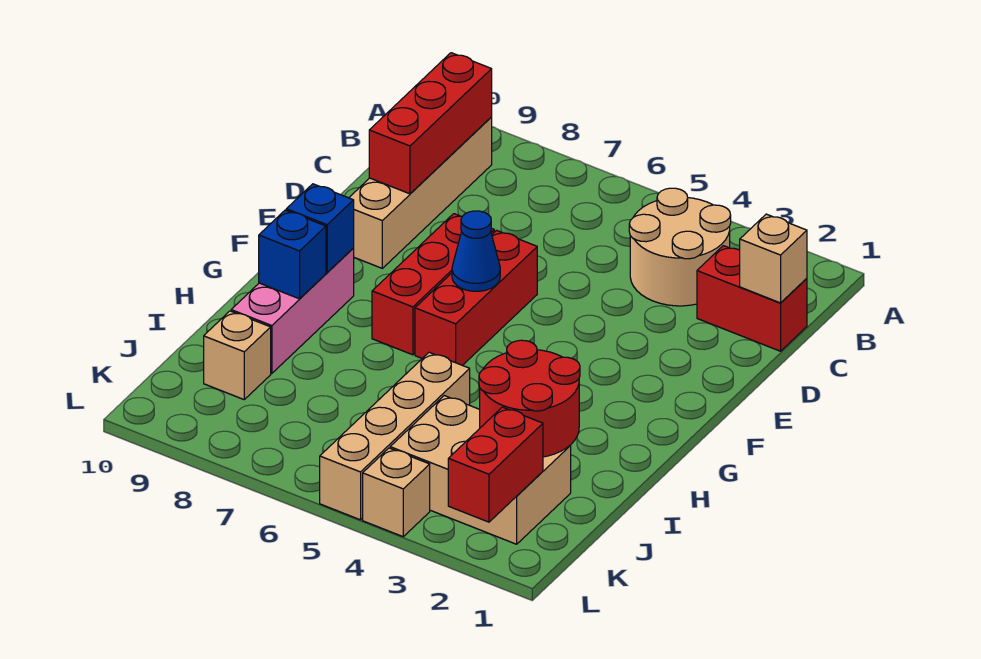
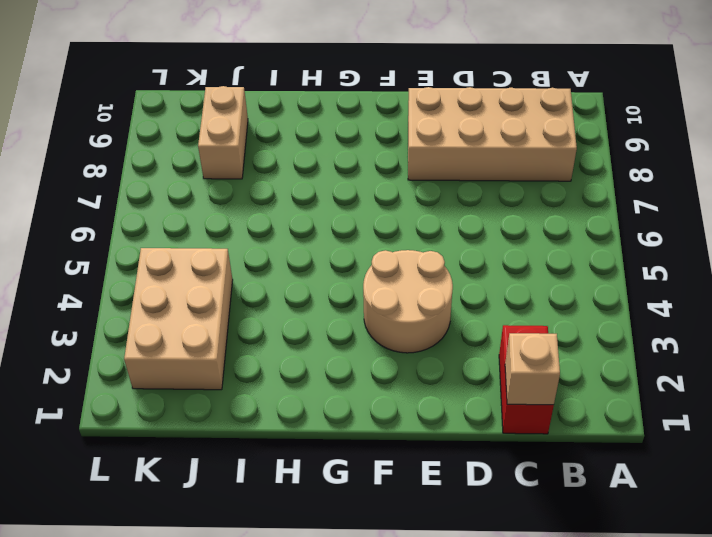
tan brick B8:E9 level 1 -> tan brick B9:E9 level 1
tan round brick E3:F4 level 1 -> tan round brick B3:C4 level 1
tan brick J8:J9 level 1 -> tan brick J9 level 1
none -> red brick E6:G6 level 1
none -> red brick E7:G7 level 1
none -> pink brick G9:I9 level 1

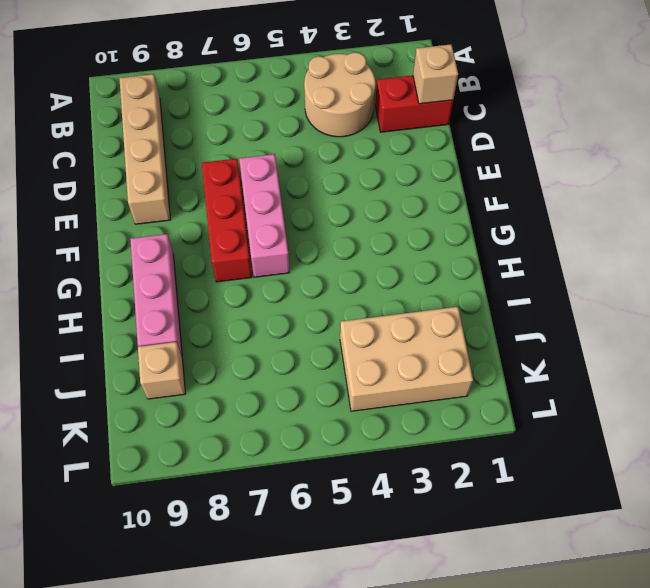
pink brick E6:G6 level 1 -> red brick E6:G6 level 1
none -> tan brick I5:L5 level 1
none -> tan brick L4 level 1
none -> red brick B9:D9 level 2

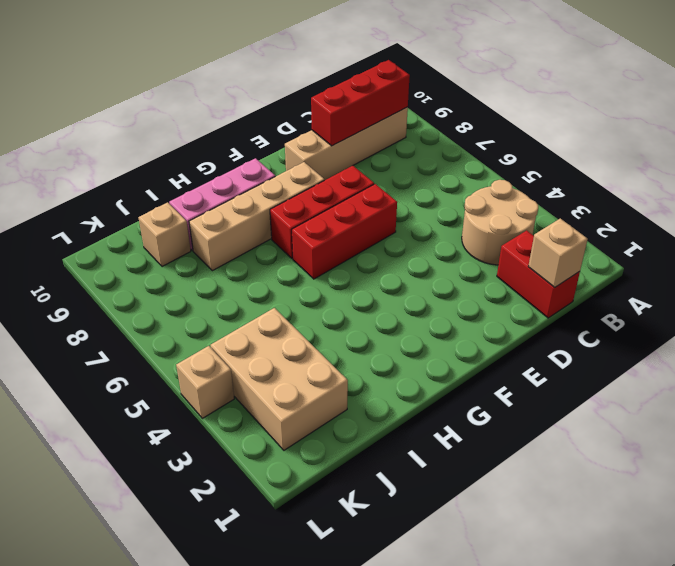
tan brick F8:I8 level 1 -> tan brick I5:L5 level 1
none -> blue cone F6 level 2
none -> blue brick G9 level 2
none -> blue brick H9 level 2

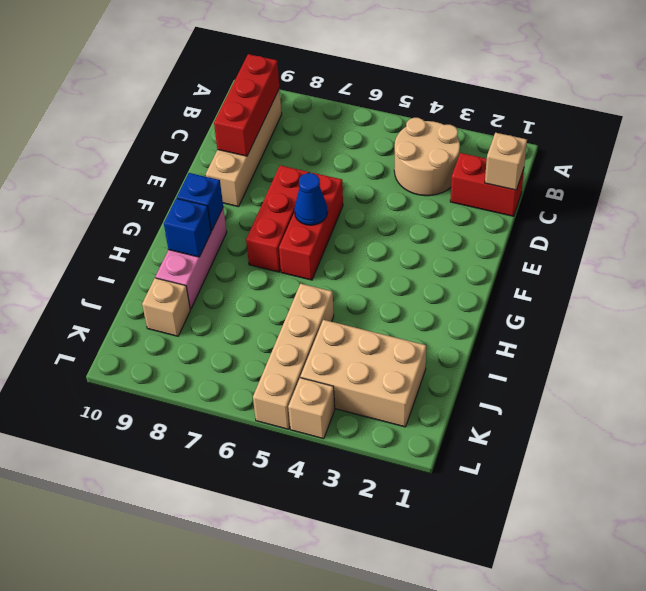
none -> red round brick I2:J3 level 2
none -> red brick K2:L2 level 2

